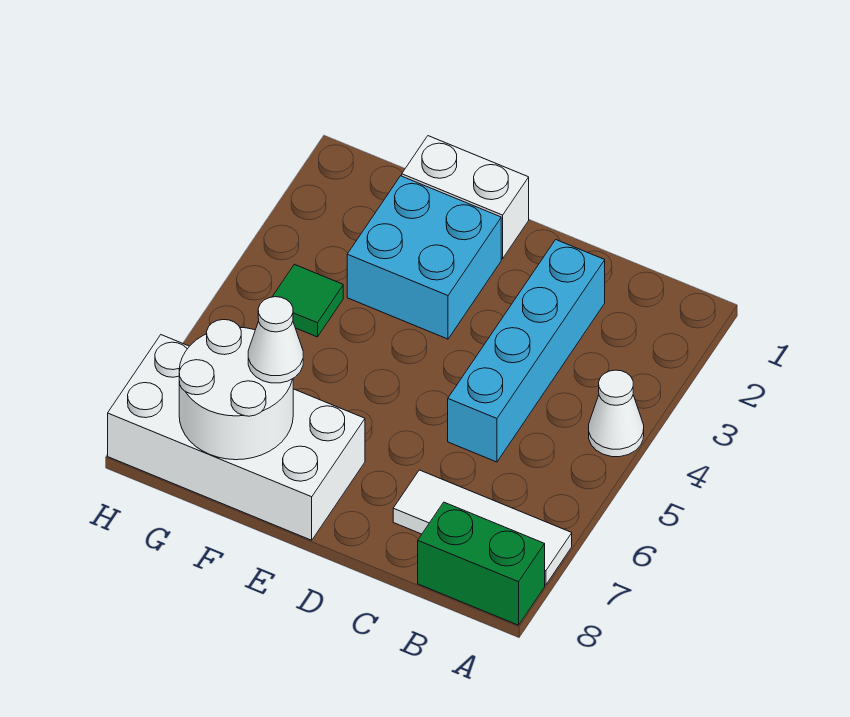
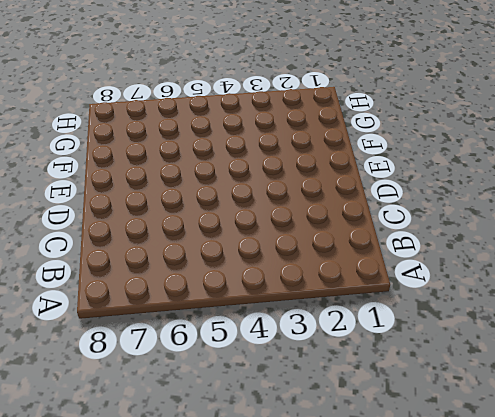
none -> white cone A4 level 1
none -> white tile A7:C7 level 1

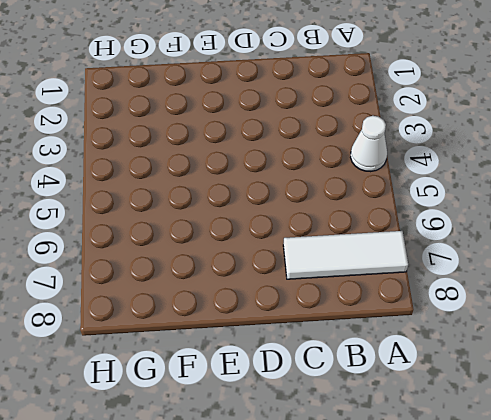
none -> green brick A8:B8 level 1
none -> cyan brick C2:C5 level 1

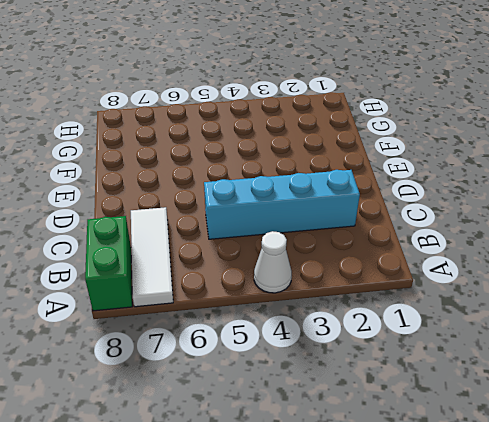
none -> white brick E1:F1 level 1
none -> cyan brick E2:F3 level 1

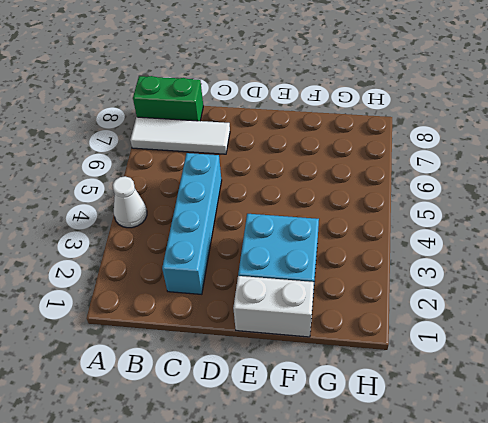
none -> white brick E7:H8 level 1
none -> green tile G4 level 1

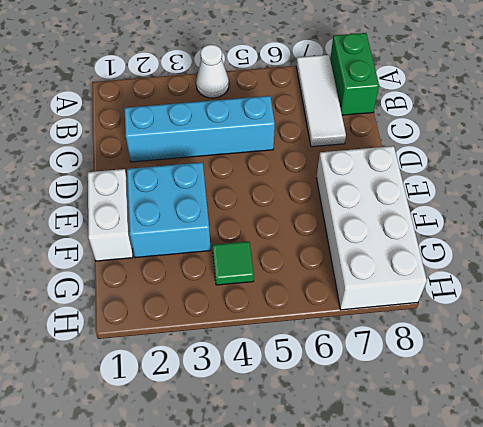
none -> white round brick F7:G8 level 2
none -> white cone F7 level 3

